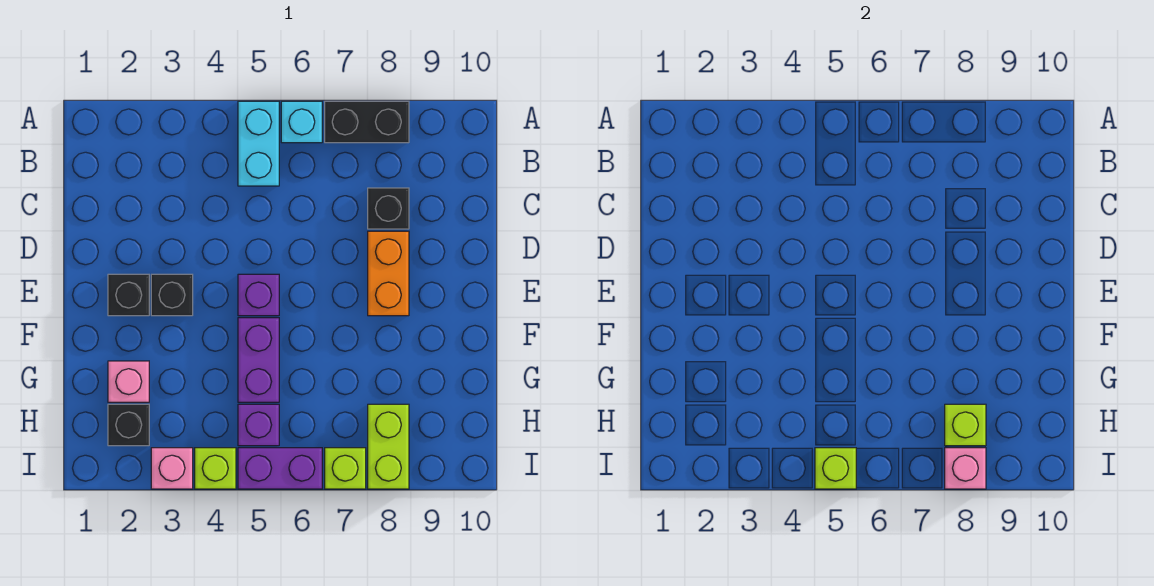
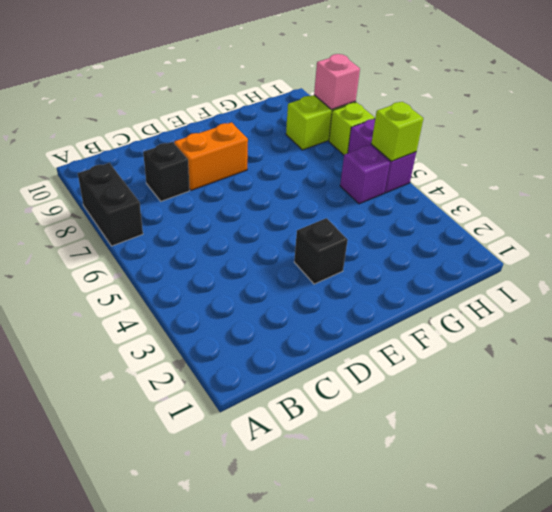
none -> cyan brick A5:B5 level 1
none -> cyan brick A6 level 1
none -> black brick E2 level 1

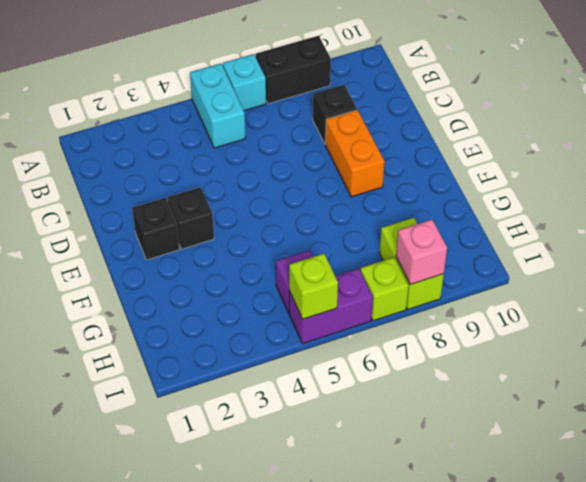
none -> purple brick E5 level 1
none -> purple brick F5:G5 level 1
none -> pink brick G2 level 1

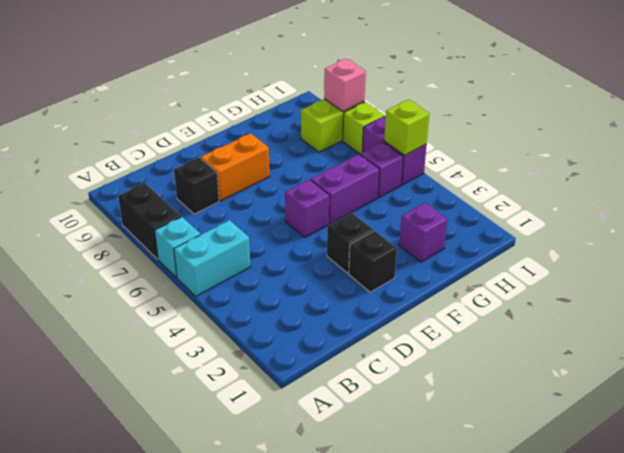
purple brick G2 level 1 -> pink brick G2 level 1
none -> black brick H2 level 1
none -> pink brick I3 level 1
none -> lime brick I4 level 1

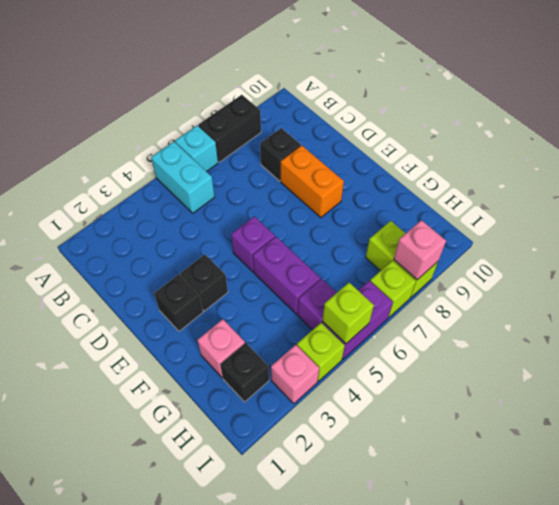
none -> lime brick H8 level 2

